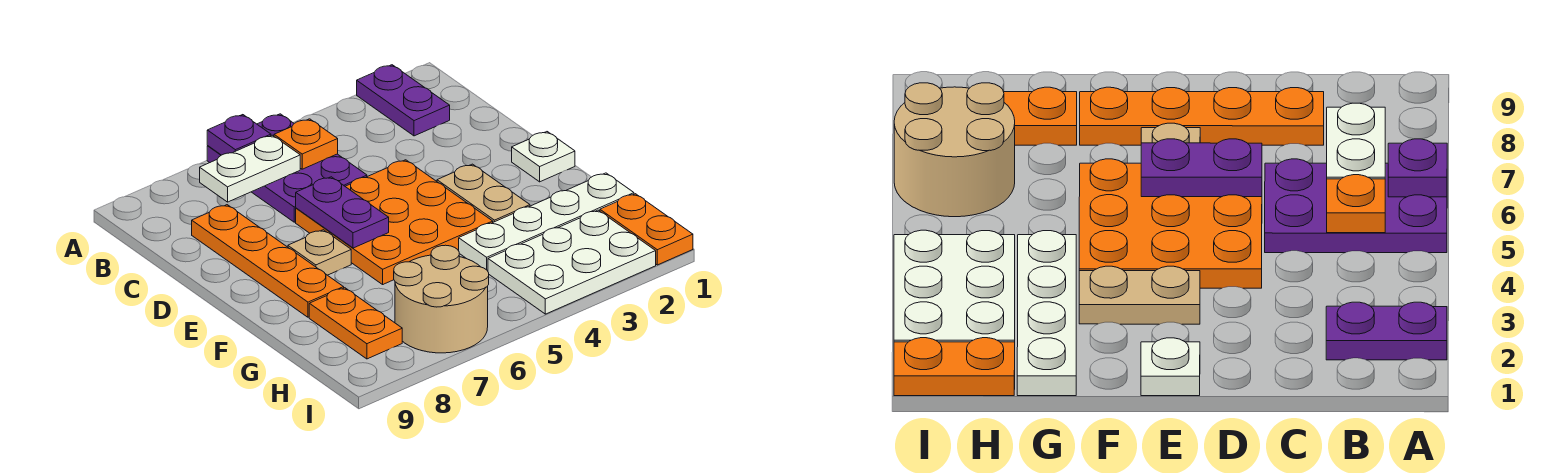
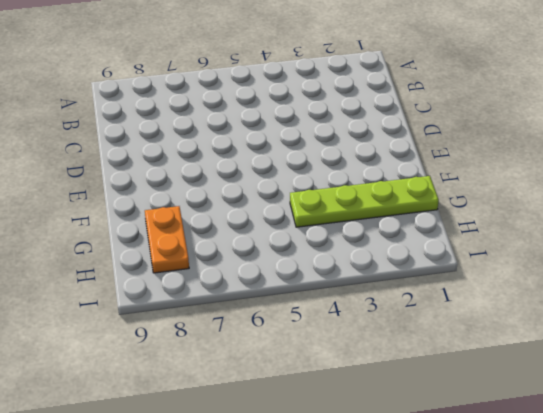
lime plate G1:G4 level 1 -> white plate G1:G4 level 1
none -> purple plate A2:B2 level 1
none -> purple plate A5:C6 level 1
none -> orange plate C8:F8 level 1

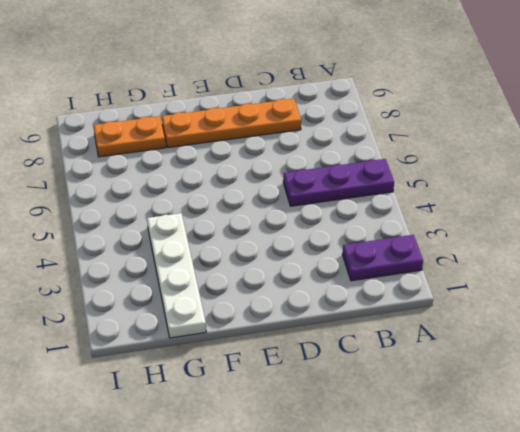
purple plate A5:C5 level 1 -> purple plate A5:C6 level 1
none -> orange plate D4:F6 level 1
none -> white plate E1 level 1
none -> tan plate E3:F3 level 1

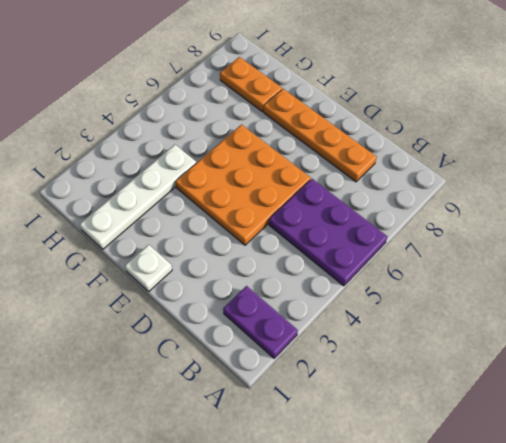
none -> tan plate E3:F3 level 1
none -> tan plate E7 level 1
none -> orange plate H1:I1 level 1

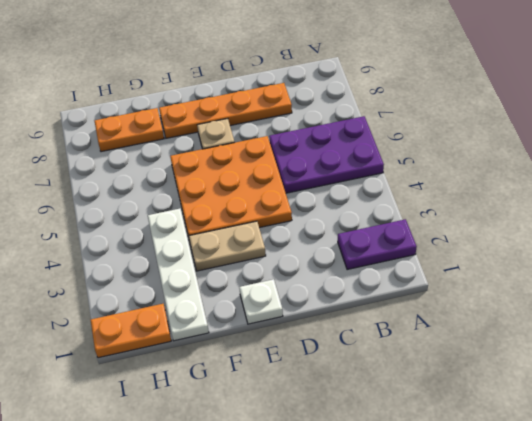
none -> white plate H2:I4 level 1
none -> tan round brick H6:I7 level 1
none -> purple plate A6 level 2

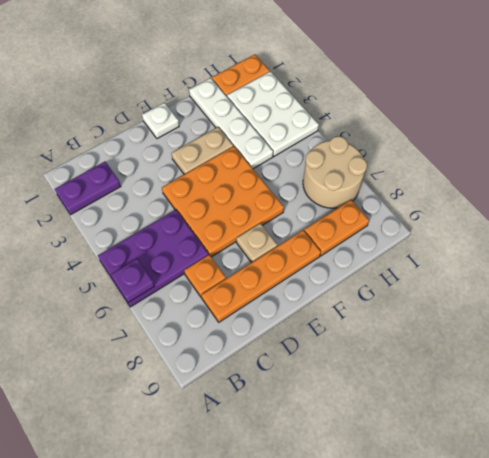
orange plate C7 level 1 -> orange plate B5 level 2
none -> white plate B6:B7 level 2
none -> purple plate D6:E6 level 2

